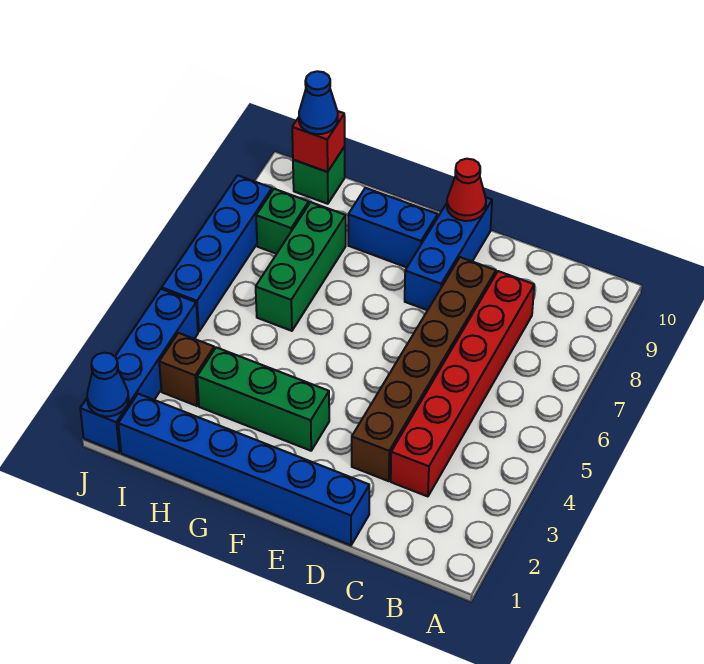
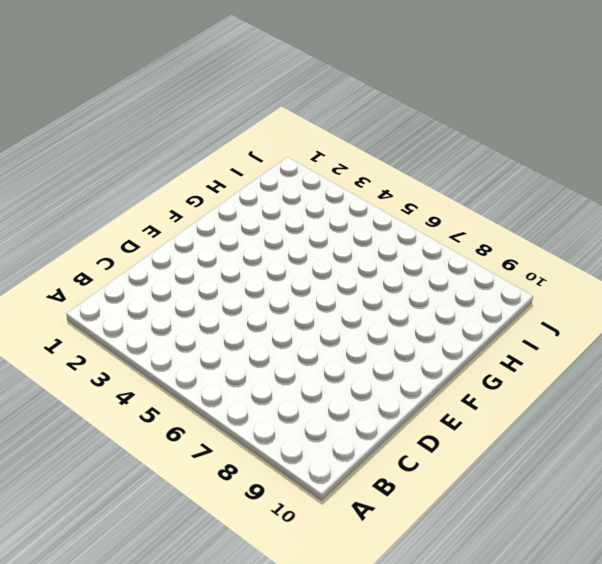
none -> red brick C3:C8 level 1
none -> blue brick D1:I1 level 1
none -> brown brick D3:D8 level 1

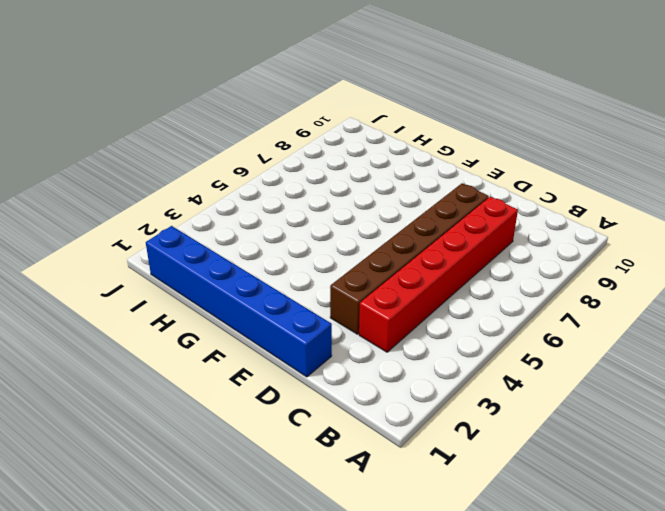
none -> blue brick E8:E10 level 1
none -> green brick F3:H3 level 1
none -> blue brick F9:G9 level 1

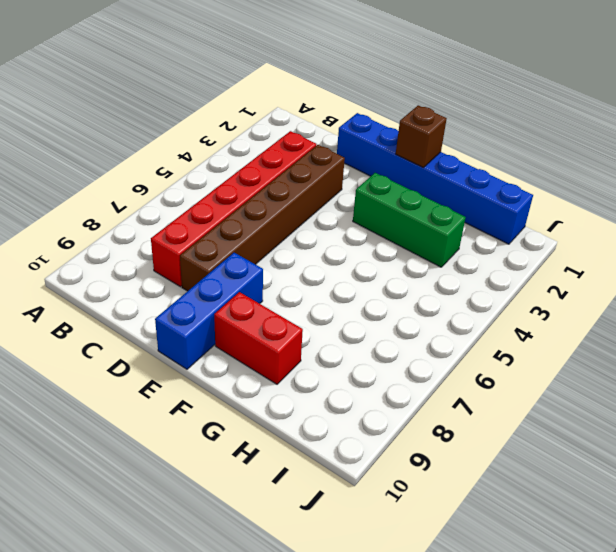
brown brick F1 level 2 -> brown brick I3 level 1
red brick F9:G9 level 1 -> blue brick F9:G9 level 1
none -> green brick H6:H8 level 1
none -> green brick I8 level 1
none -> green brick I10 level 1

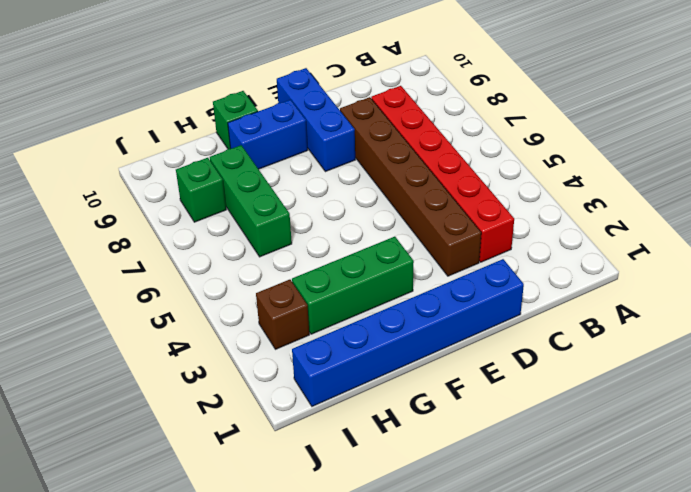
green brick G10 level 1 -> green brick I10 level 1
none -> blue brick J1:J4 level 1
none -> blue brick J5:J8 level 1
none -> red cone E10 level 2

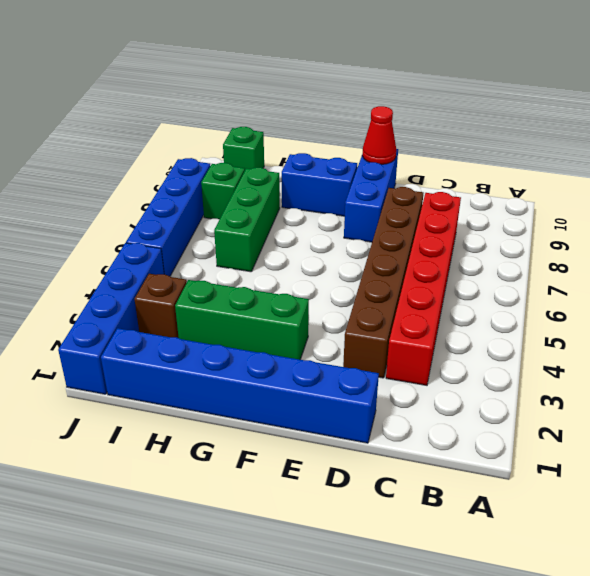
none -> red brick I10 level 2
none -> blue cone J1 level 2
none -> blue cone I10 level 3

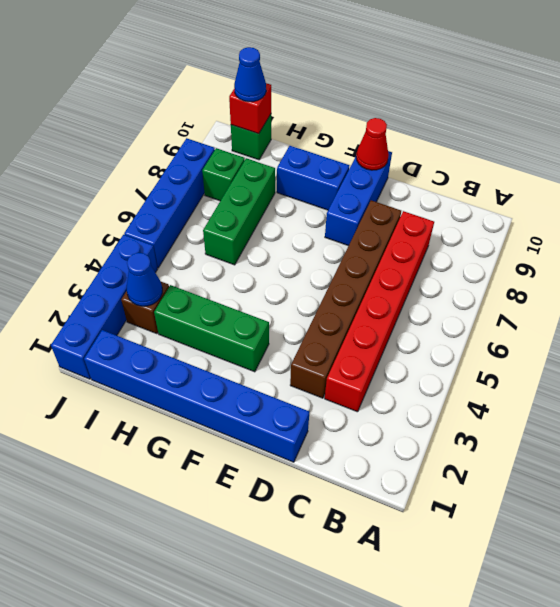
blue cone I3 level 2 -> blue cone J1 level 2

